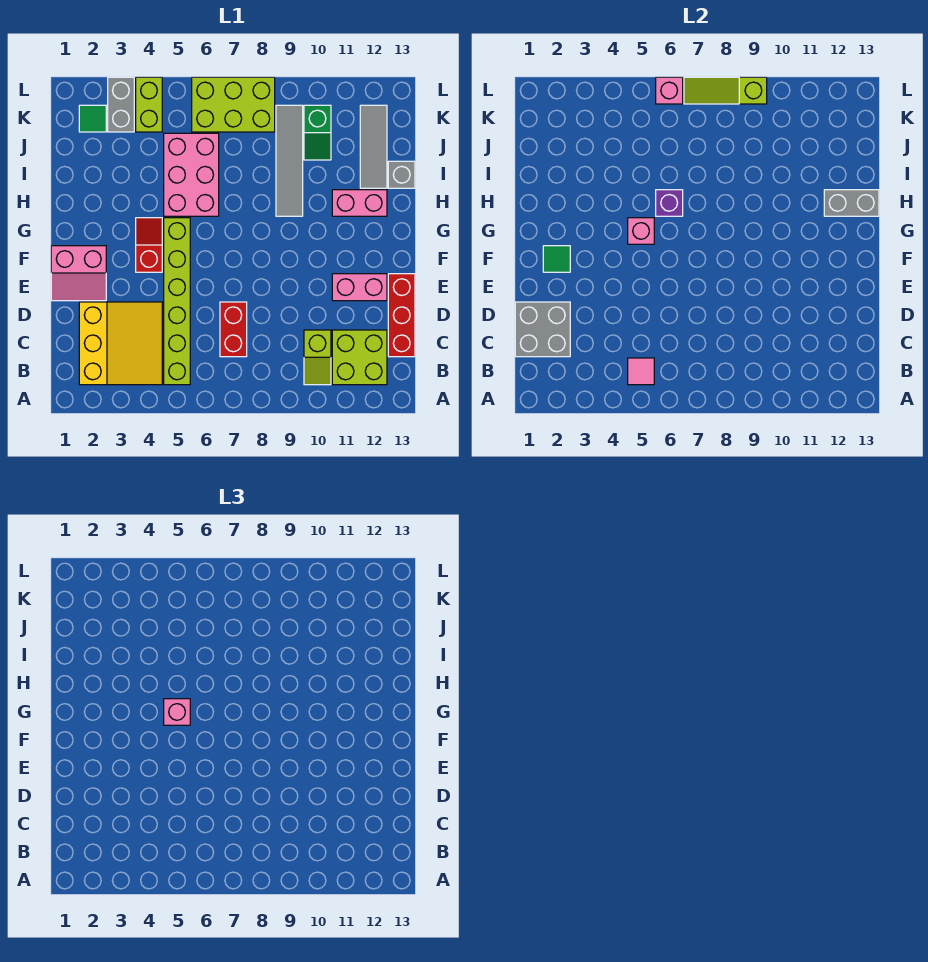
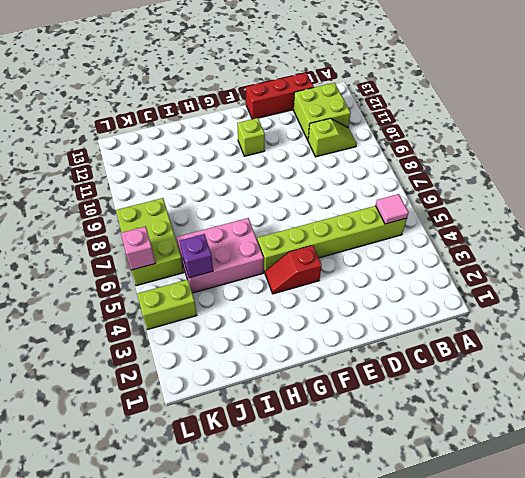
lime brick F11 level 1 -> none
purple brick J5 level 2 -> purple brick H6 level 2
none -> yellow slope B2:D4 level 1 top 2
none -> red brick C7:D7 level 1
none -> pink slope E1:F2 level 1 top F

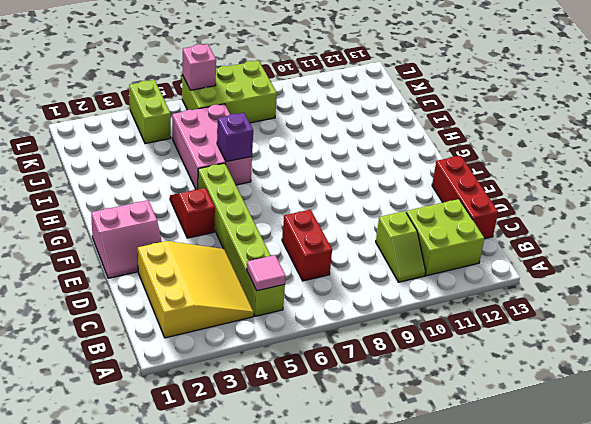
none -> pink brick E11:E12 level 1
none -> grey tile H9:K9 level 1
none -> pink brick H11:H12 level 1

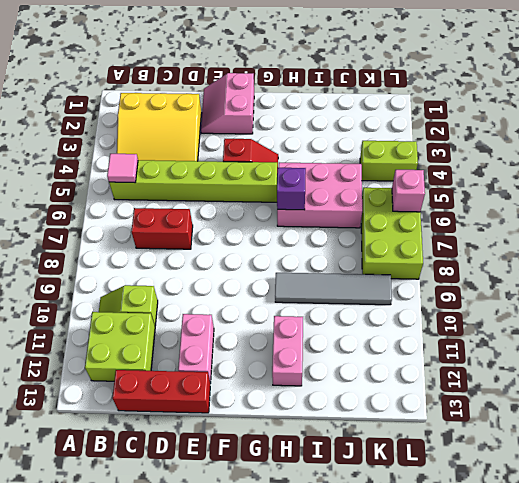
none -> grey tile I12:K12 level 1
none -> grey brick I13 level 1
none -> green slope J10:K10 level 1 top K

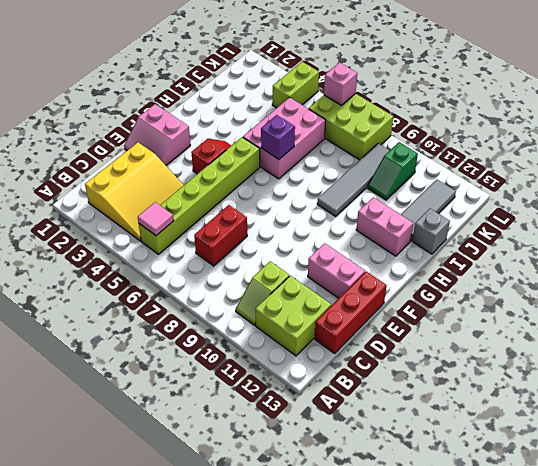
none -> green tile K2 level 1
none -> grey brick K3:L3 level 1
none -> grey brick C1:D2 level 2

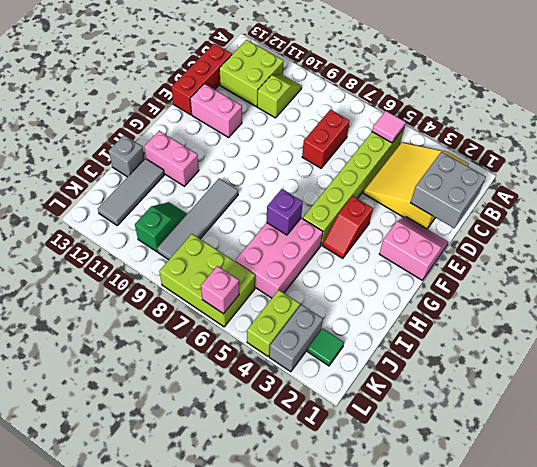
none -> green tile F2 level 2
none -> pink brick G5 level 2
none -> grey brick H12:H13 level 2

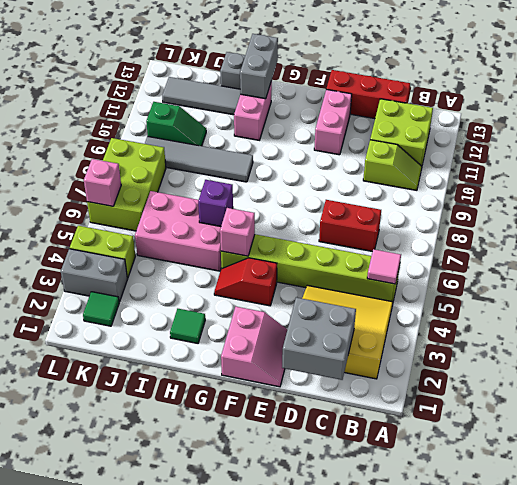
green tile H2 level 1 -> green tile F2 level 2
none -> lime slope L7:L9 level 2 top 9
none -> pink brick G5 level 3

